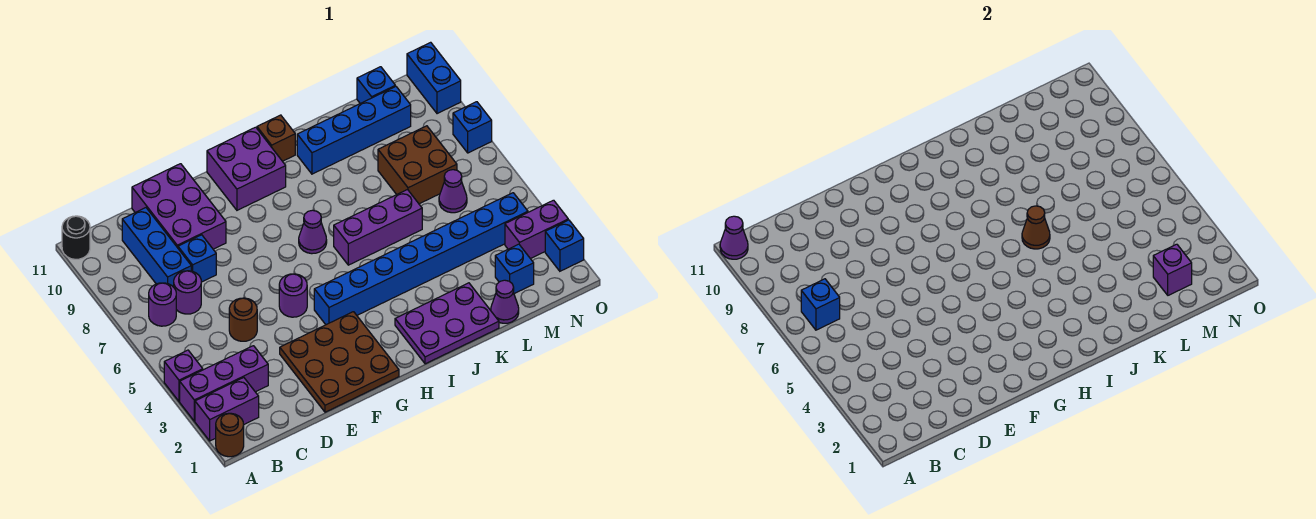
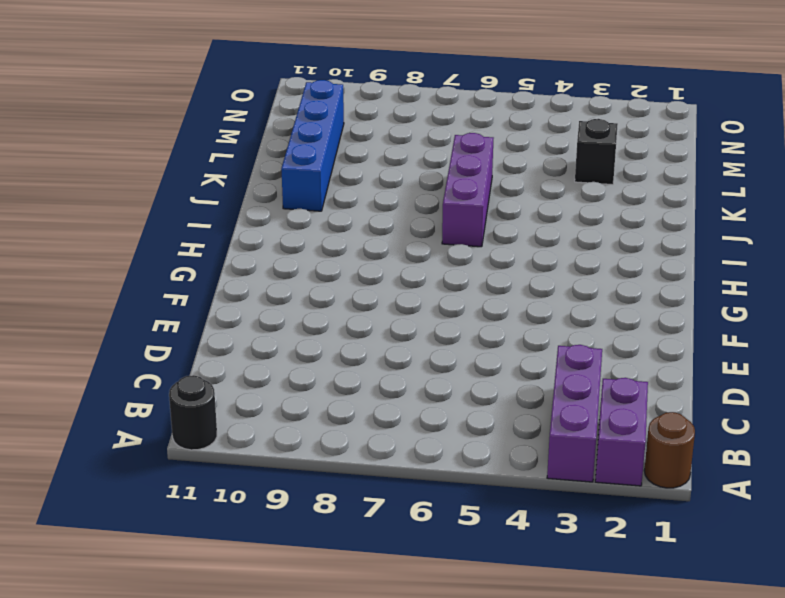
black brick L3 level 1 -> none
none -> purple brick A4 level 1
none -> purple round brick B7 level 1
none -> purple round brick C7 level 1
none -> blue brick C8:C10 level 1

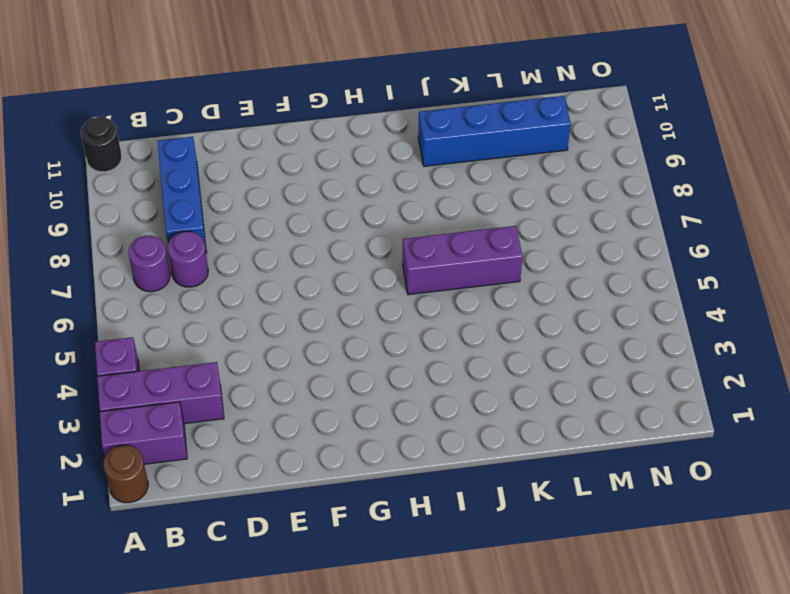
none -> brown round brick D5 level 1
none -> blue brick D8 level 1
none -> purple brick D9:E11 level 1
none -> brown plate E1:G3 level 1

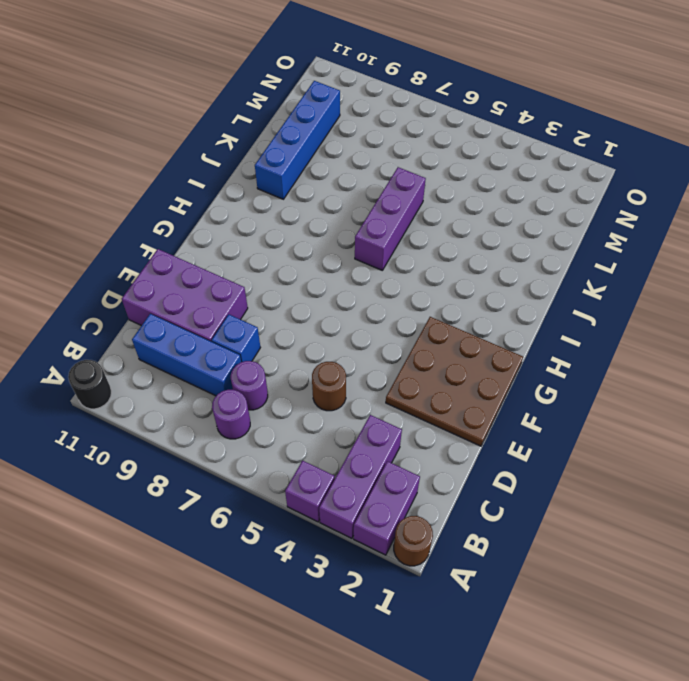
none -> purple round brick F5 level 1
none -> blue brick G4:N4 level 1
none -> purple brick G10:H11 level 1
none -> purple cone H7 level 1

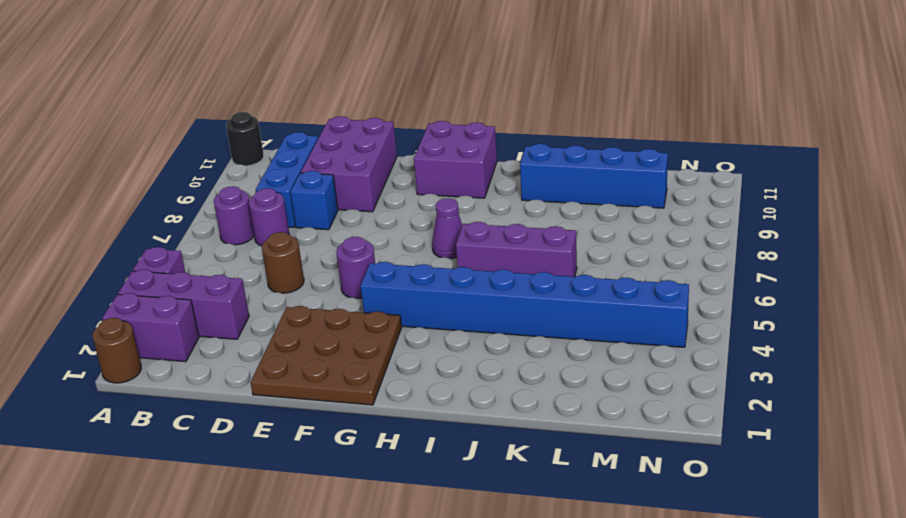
none -> purple plate I1:K2 level 1
none -> brown brick I11 level 1
none -> purple cone L1 level 1
none -> brown brick L7:M8 level 1

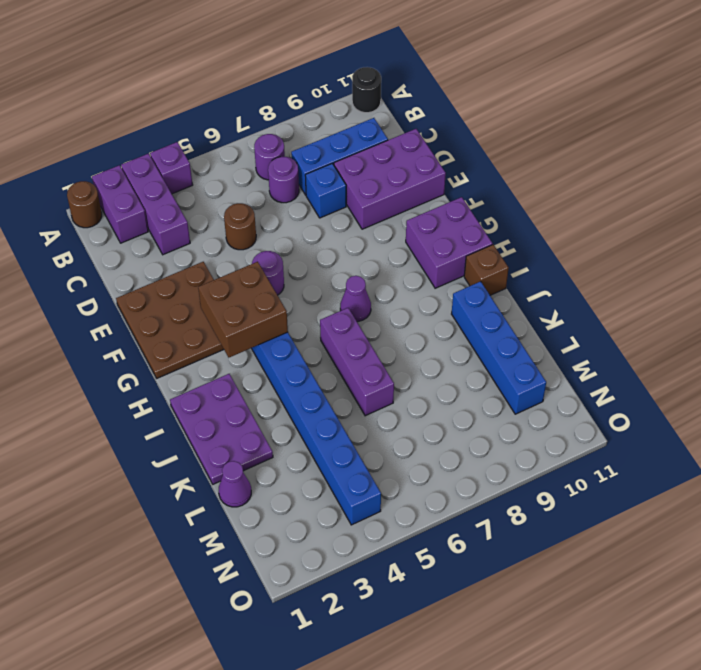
brown brick G3:H4 level 2 -> brown brick L7:M8 level 1
none -> blue brick M2 level 1
none -> purple cone M6 level 1
none -> blue brick M11 level 1
none -> purple brick N3:O3 level 1

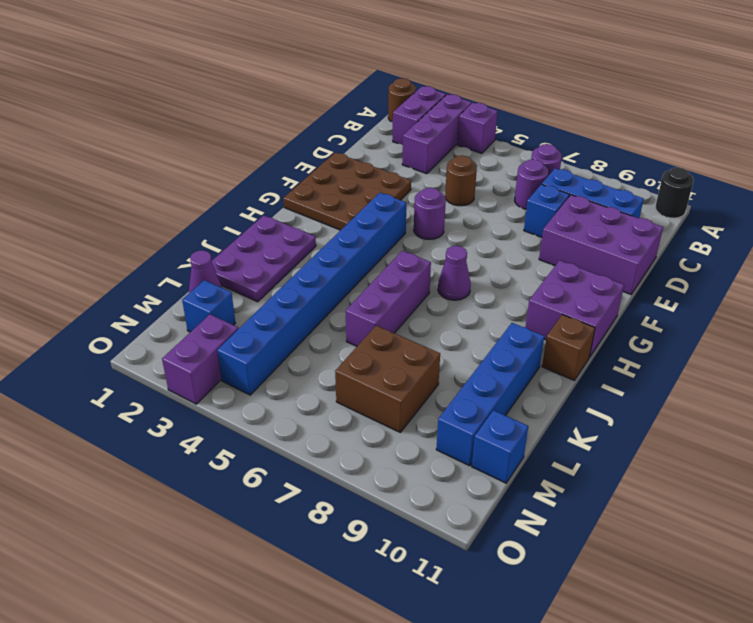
none -> purple cone M6 level 1
none -> blue brick O2 level 1
none -> blue brick O8 level 1
none -> blue brick O10:O11 level 1

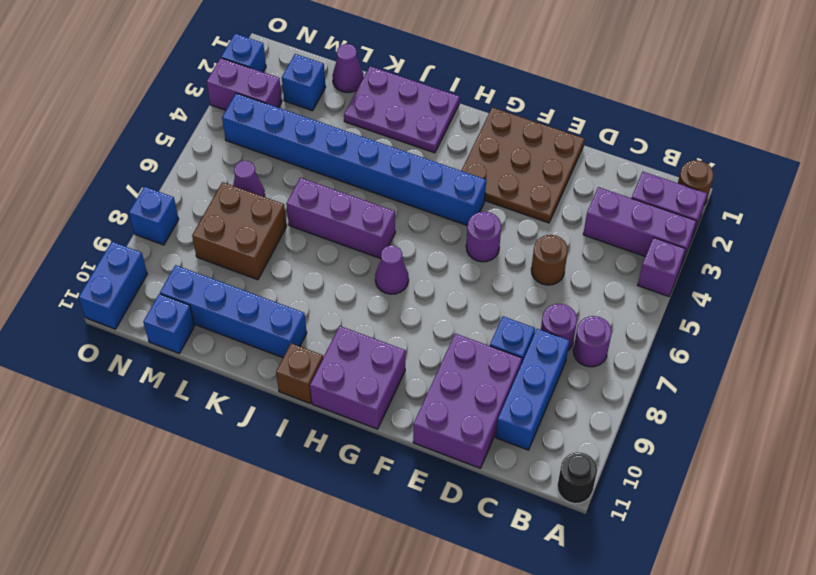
none -> purple cone A11 level 2
none -> blue brick B7 level 2
none -> brown cone J6 level 2
none -> purple brick M2 level 2

